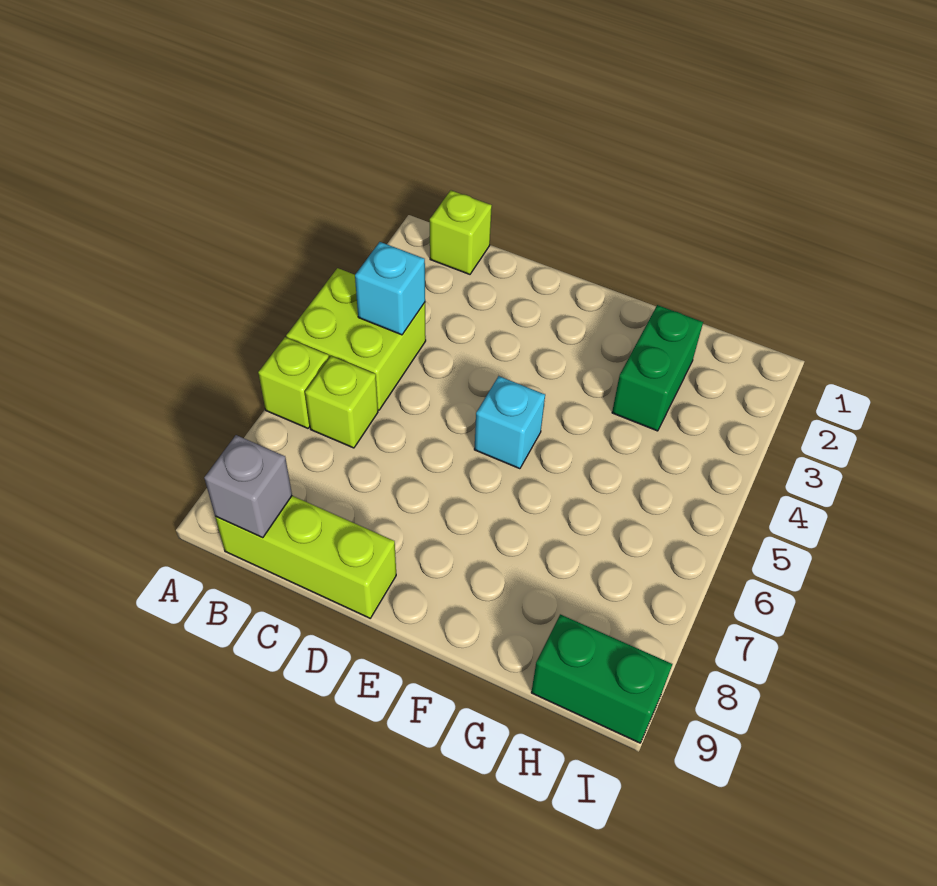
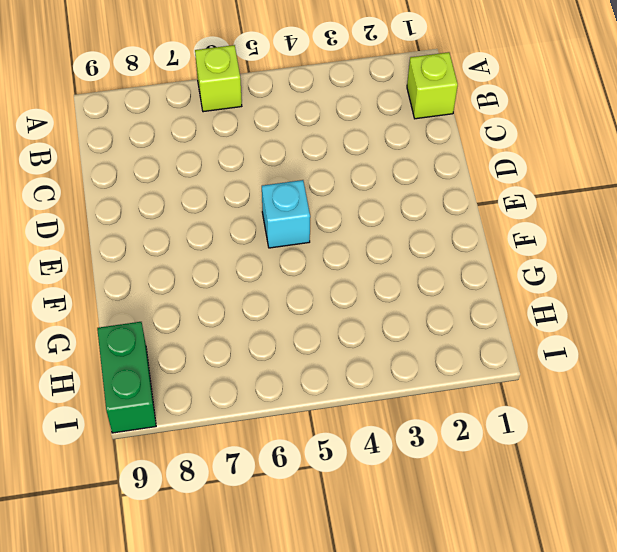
none -> lime brick A4:B5 level 1
none -> lime brick B6 level 1

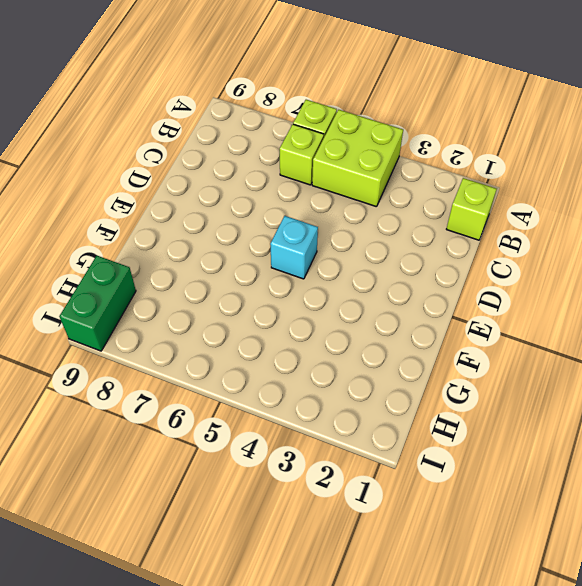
none -> lime brick B9:D9 level 1
none -> green brick G2:G3 level 1

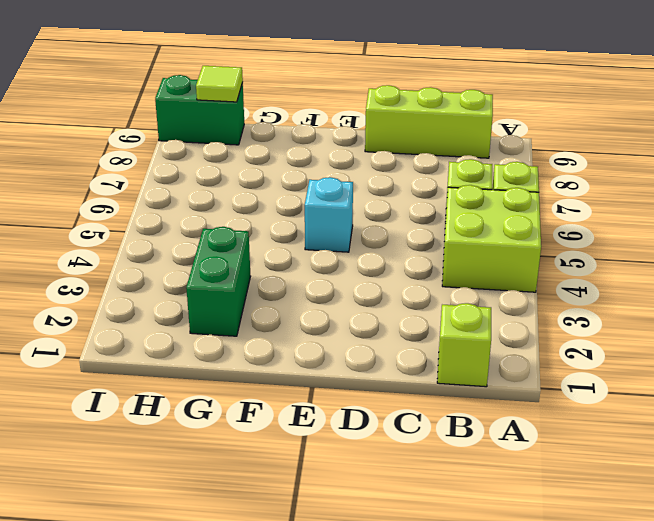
lime tile H9 level 2 -> none
none -> cyan brick B4 level 2
none -> grey brick B9 level 2

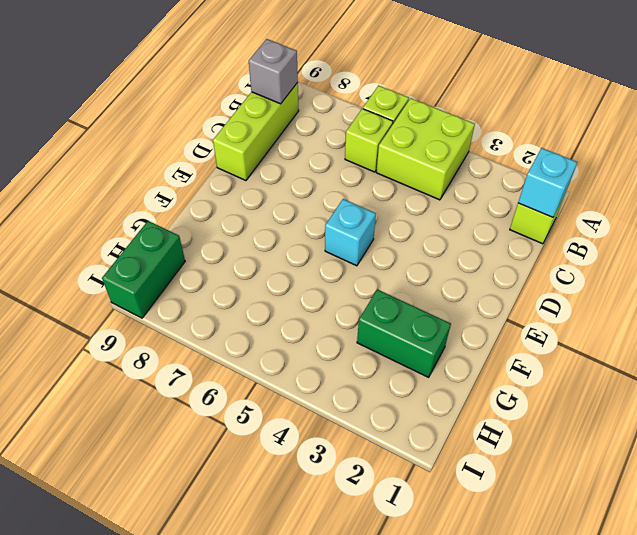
cyan brick B1 level 2 -> cyan brick B4 level 2

